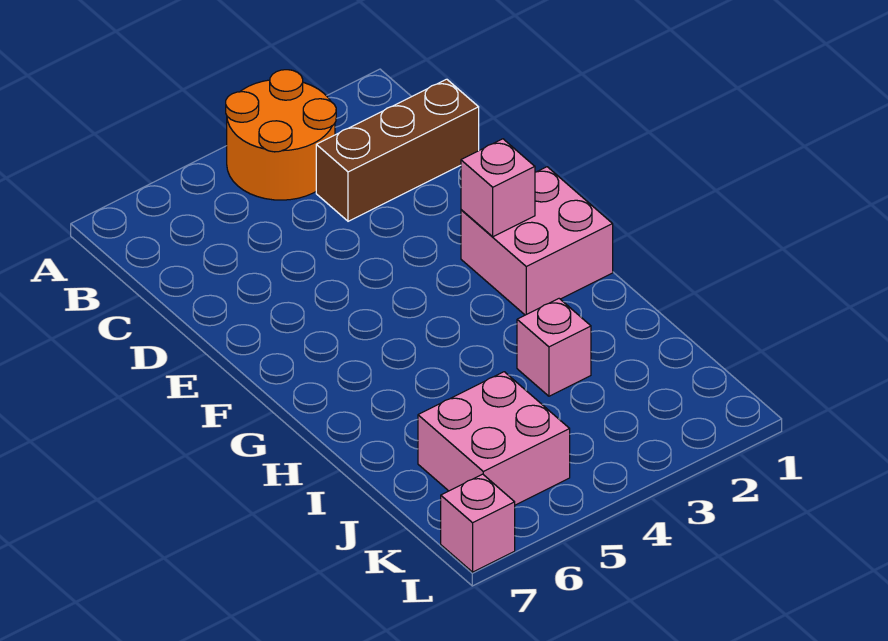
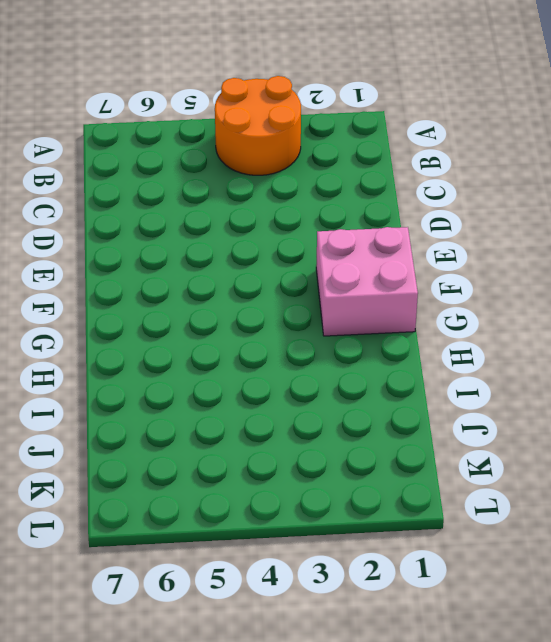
none -> brown brick C1:C3 level 1
none -> pink brick I3 level 1

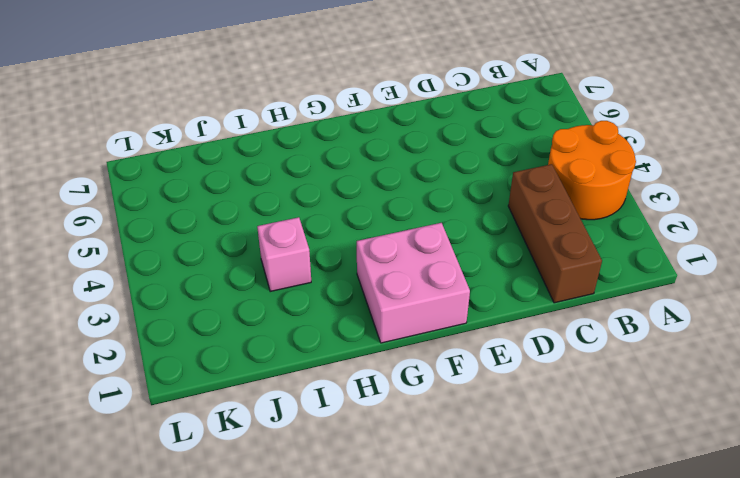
none -> pink brick J5:K6 level 1
none -> pink brick L7 level 1

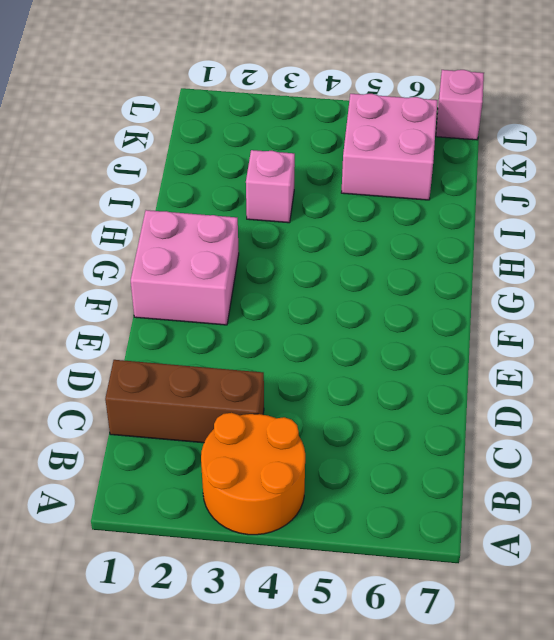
none -> pink brick F2 level 2

